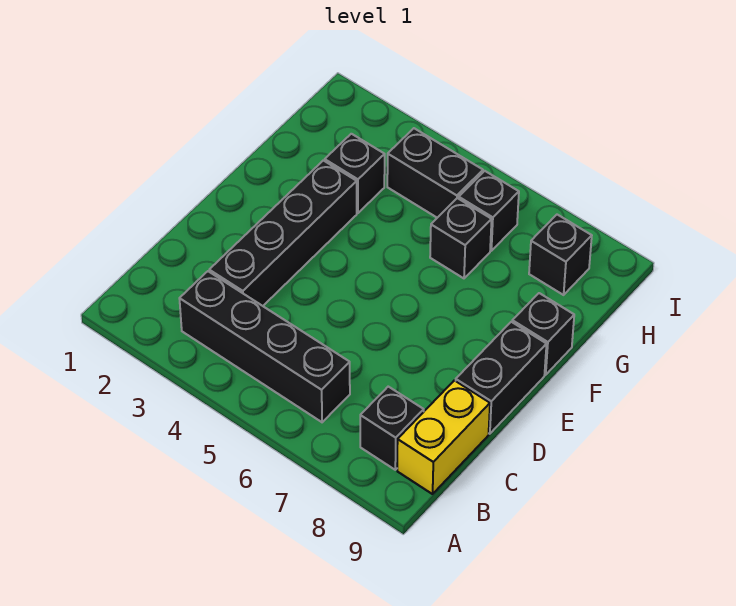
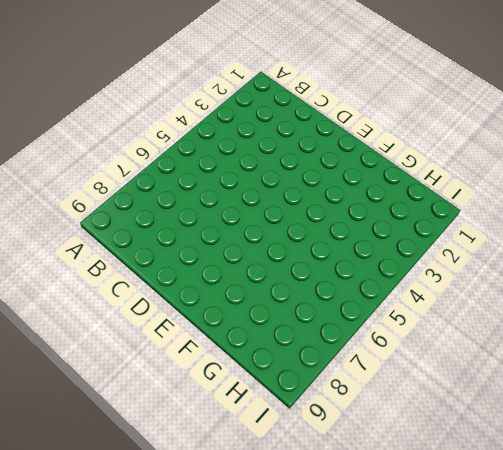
none -> black brick B3:B6 level 1
none -> black brick B8 level 1

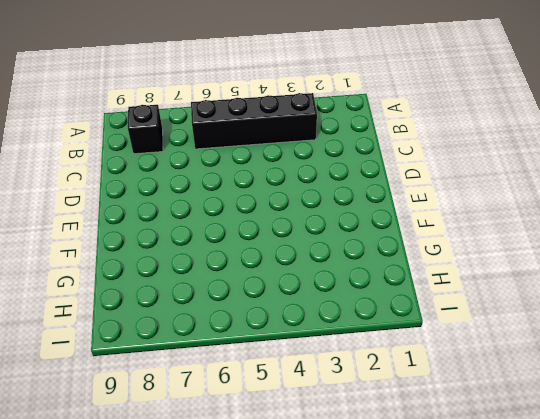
none -> yellow brick B9:C9 level 1
none -> black brick C3:F3 level 1

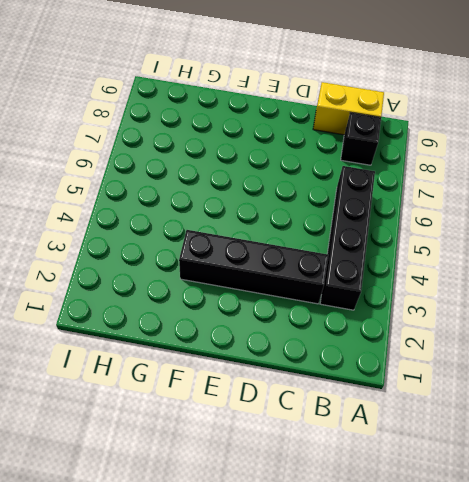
none -> black brick D9:E9 level 1
none -> black brick F9 level 1

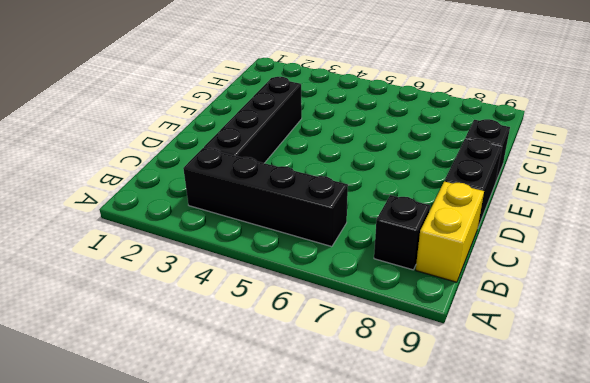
none -> black brick G3 level 1
none -> black brick G6 level 1

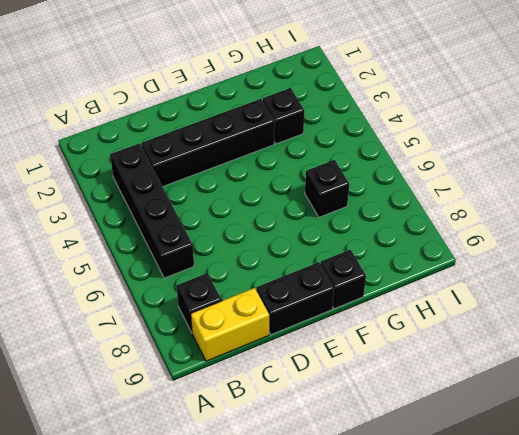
none -> black brick H4:H5 level 1
none -> black brick H6 level 1

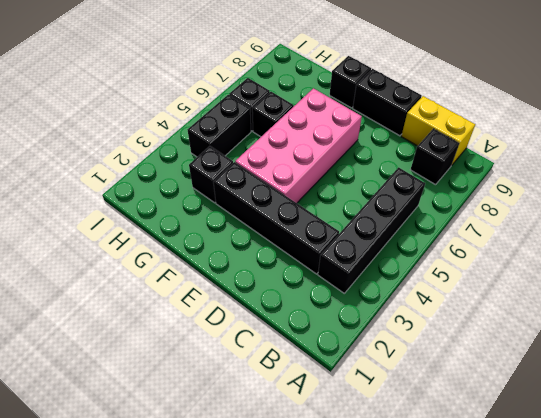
pink brick E4:F7 level 1 -> none
none -> black brick H8 level 1

